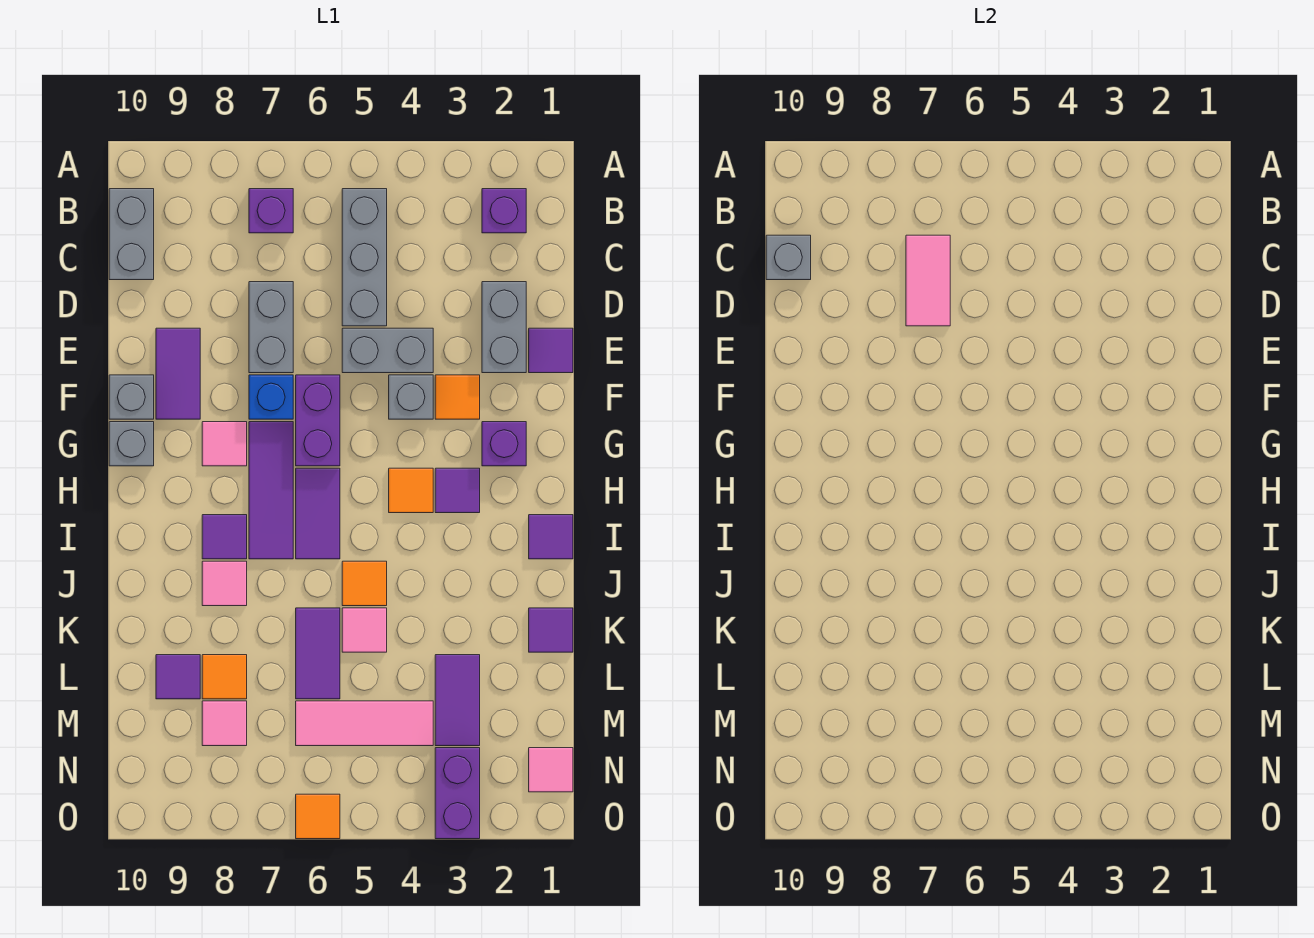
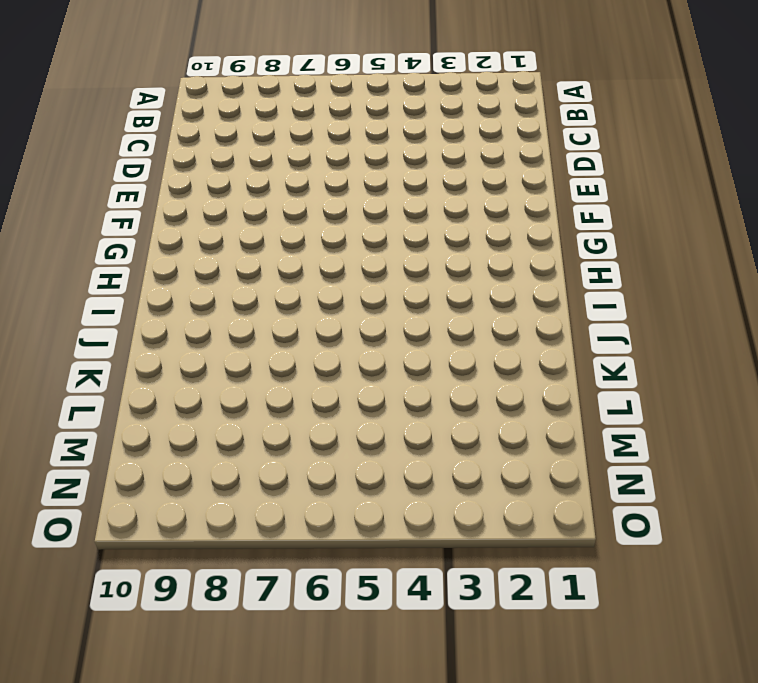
none -> purple brick B2 level 1
none -> grey brick B5:D5 level 1
none -> purple brick B7 level 1
none -> grey brick B10:C10 level 1

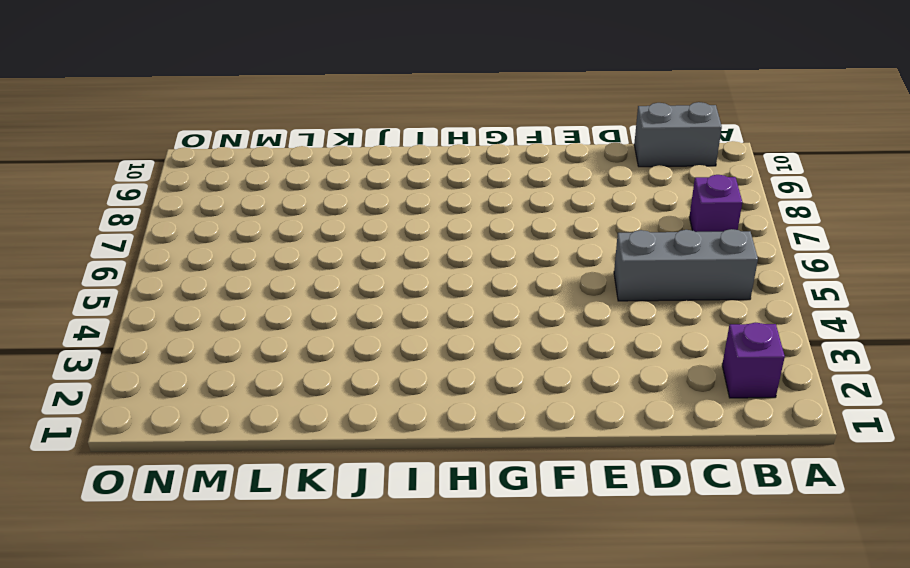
none -> grey brick D2:E2 level 1
none -> grey brick D7:E7 level 1
none -> purple tile E1 level 1
none -> grey brick E4:E5 level 1

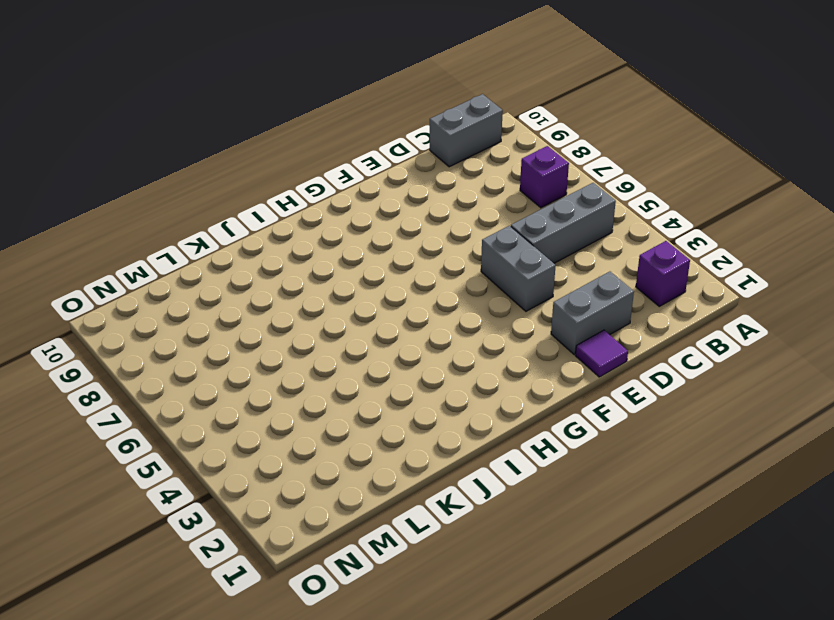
none -> grey brick D7:E7 level 1
none -> purple tile E9:F9 level 1
none -> orange tile F3 level 1
none -> grey brick F4 level 1

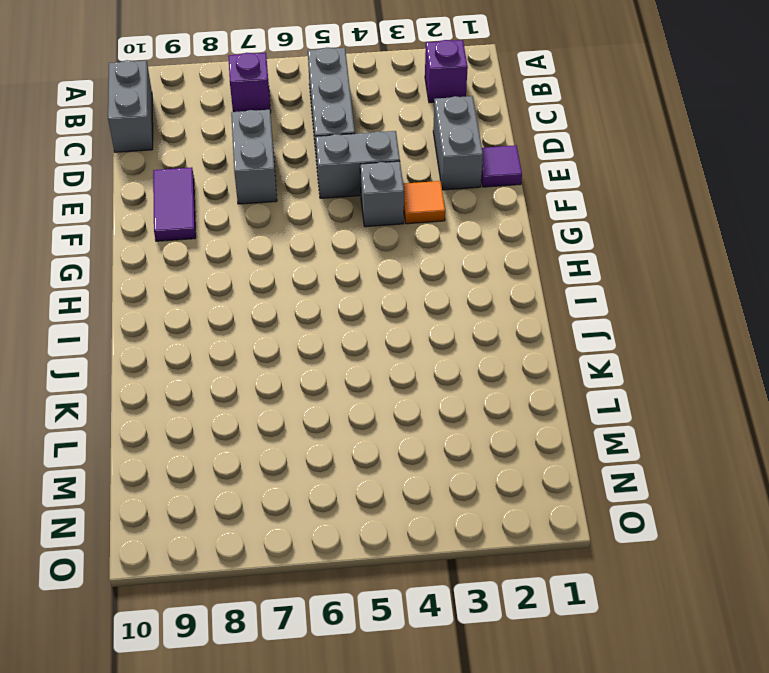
none -> purple brick F6:G6 level 1
none -> blue brick F7 level 1
none -> grey brick F10 level 1
none -> purple brick G2 level 1

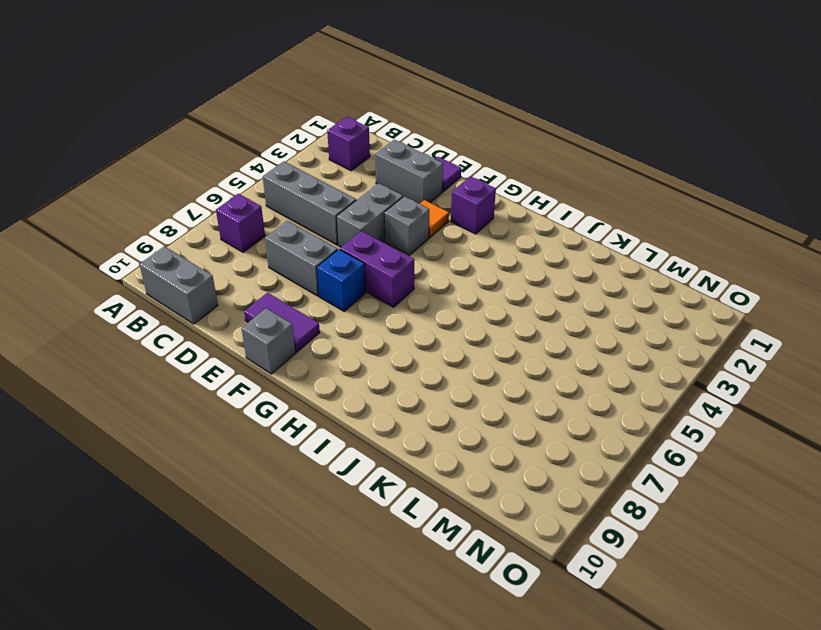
none -> purple tile G7:I7 level 1
none -> pink tile G8 level 1
none -> grey brick G10 level 1
none -> purple tile H3 level 1

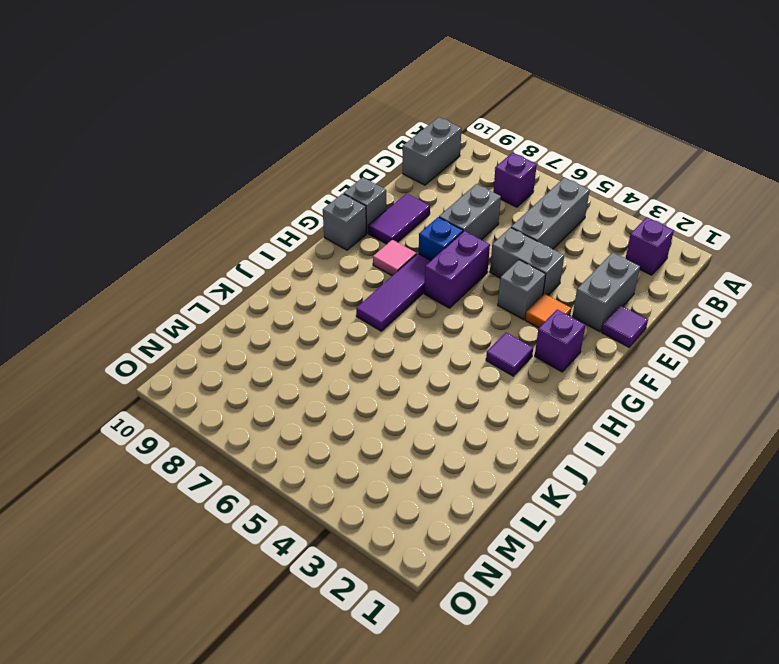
none -> orange tile H4 level 1
none -> purple tile H6:I6 level 1
none -> purple tile I1 level 1
none -> purple tile I8 level 1

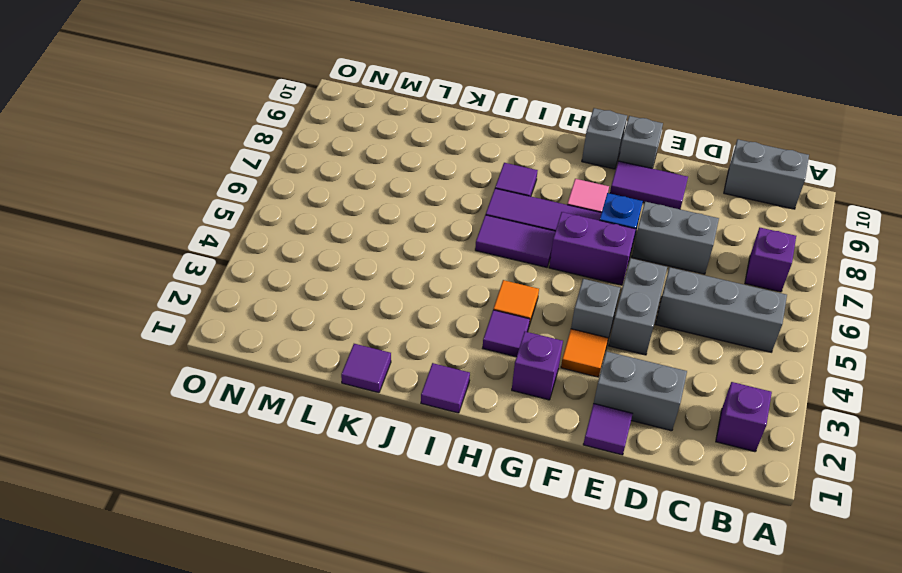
none -> orange tile J5 level 1
none -> pink tile J8 level 1
none -> pink tile K5 level 1
none -> purple tile K6:L6 level 1

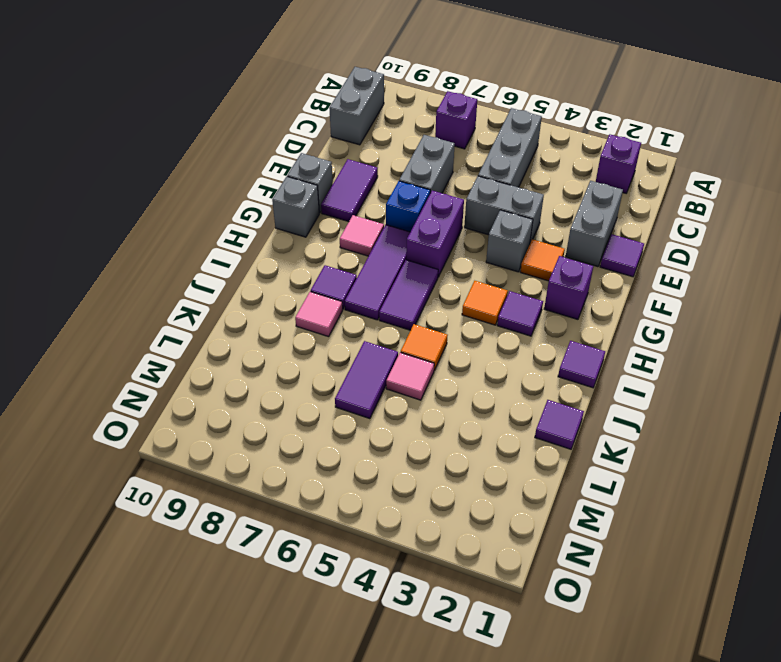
none -> purple tile L3:M3 level 1
none -> orange tile L8 level 1
none -> purple tile L9 level 1
none -> pink tile M4:M6 level 1

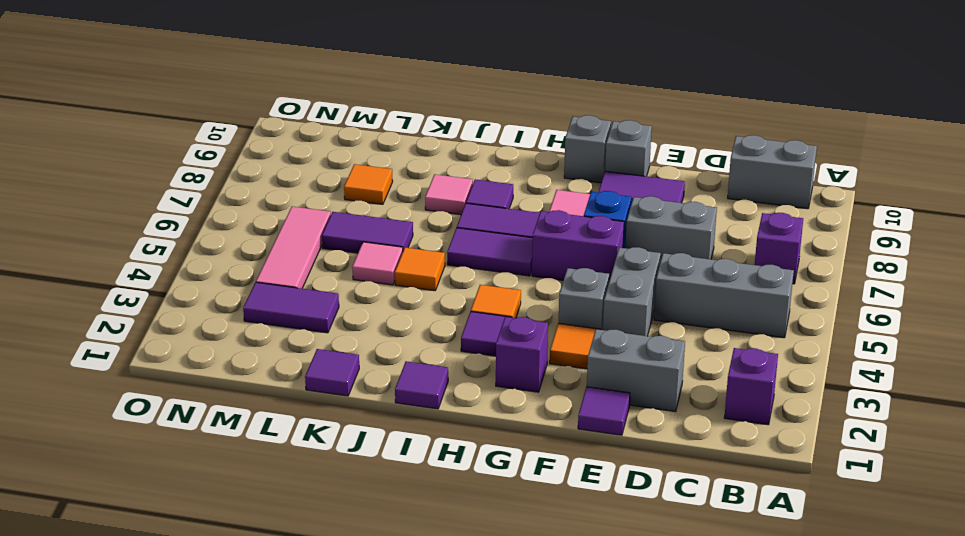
none -> purple tile L9 level 1
none -> pink tile M8 level 1
none -> pink tile N1 level 1
none -> purple brick N3:O3 level 1

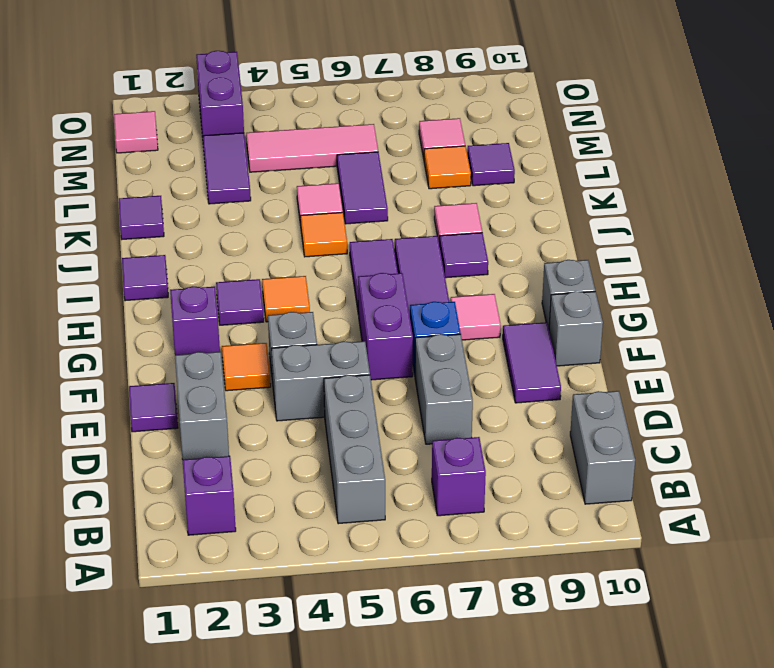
none -> orange tile O6 level 1
none -> pink tile C7:D7 level 2
none -> grey brick C10 level 2

